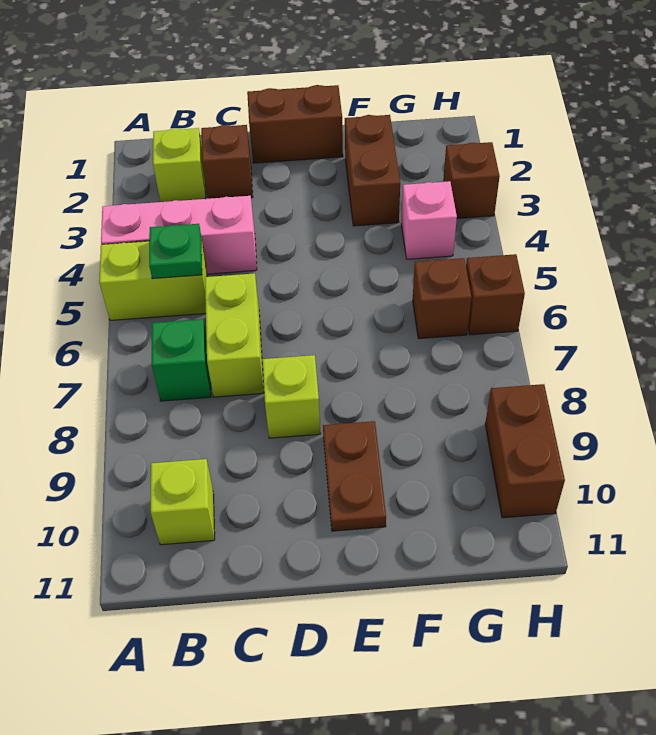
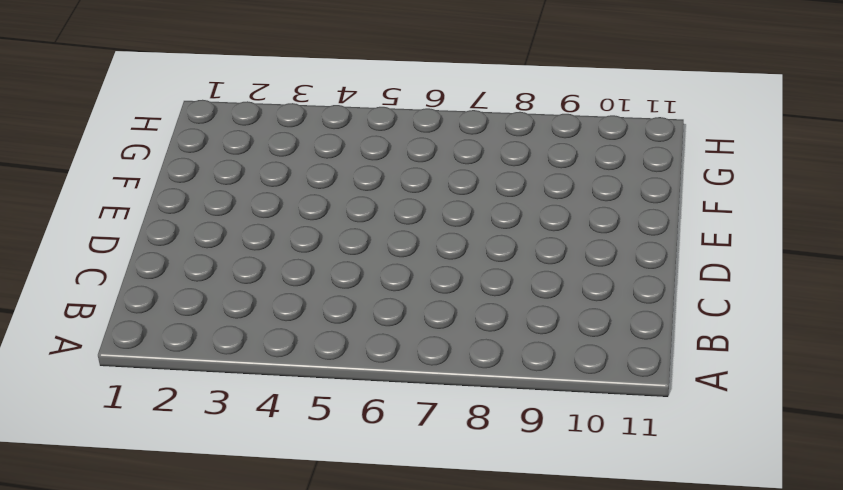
none -> pink brick A4:C4 level 1
none -> lime brick A5:B5 level 1
none -> lime brick B2 level 1

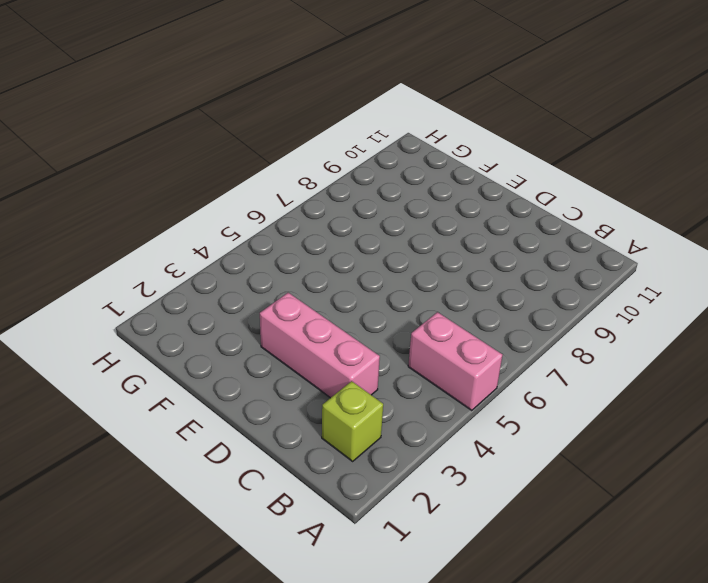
pink brick A5:B5 level 1 -> lime brick A5:B5 level 1
pink brick C3:E3 level 1 -> pink brick A4:C4 level 1
none -> green brick B7 level 1
none -> lime brick B10 level 1
none -> brown brick C2 level 1

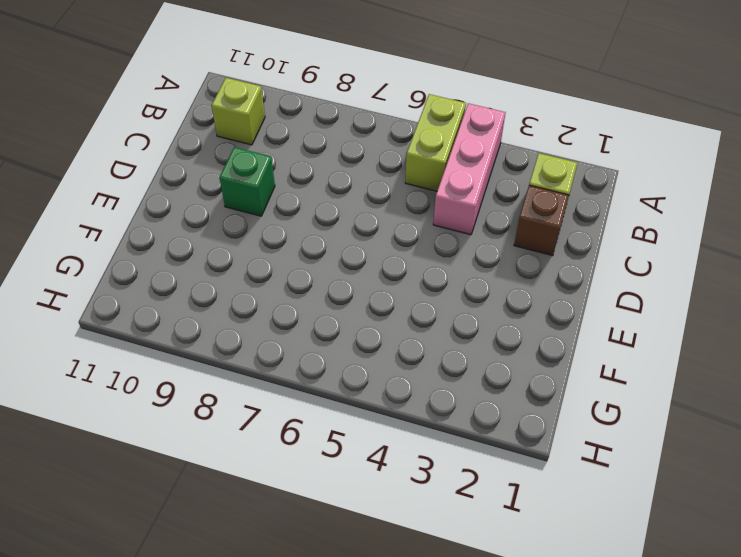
green brick D9 level 1 -> green brick B7 level 1
none -> lime brick C6:C7 level 1
none -> brown brick D1:E1 level 1
none -> lime brick D8 level 1

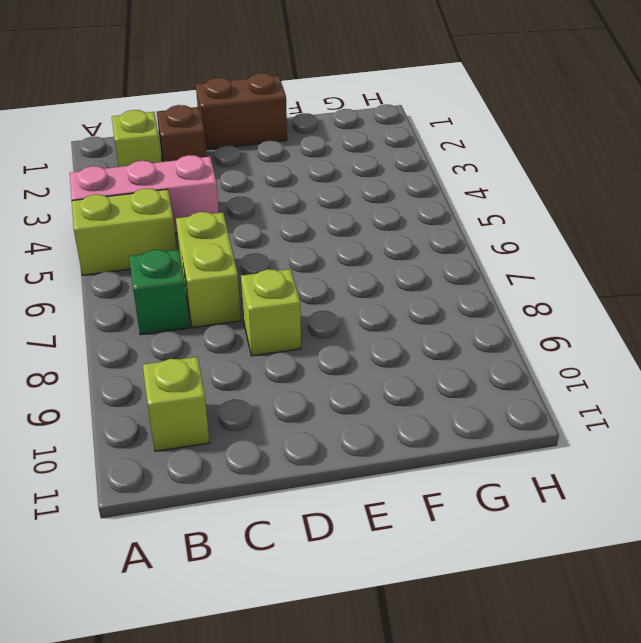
none -> brown plate E9:E10 level 1
none -> brown brick F2:F3 level 1
none -> pink brick G4 level 1

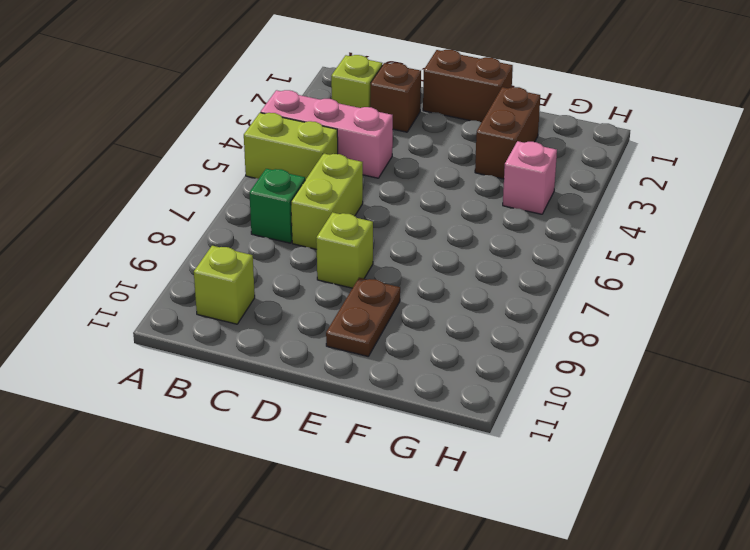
none -> brown brick G6 level 1
none -> brown brick H3 level 1
none -> brown brick H6 level 1

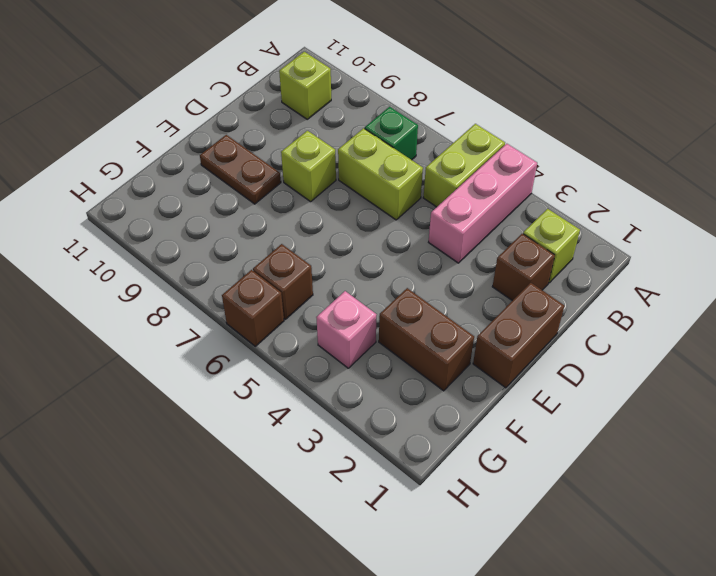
none -> brown brick H3 level 1
none -> brown brick H9:H10 level 1
none -> green plate B5 level 2

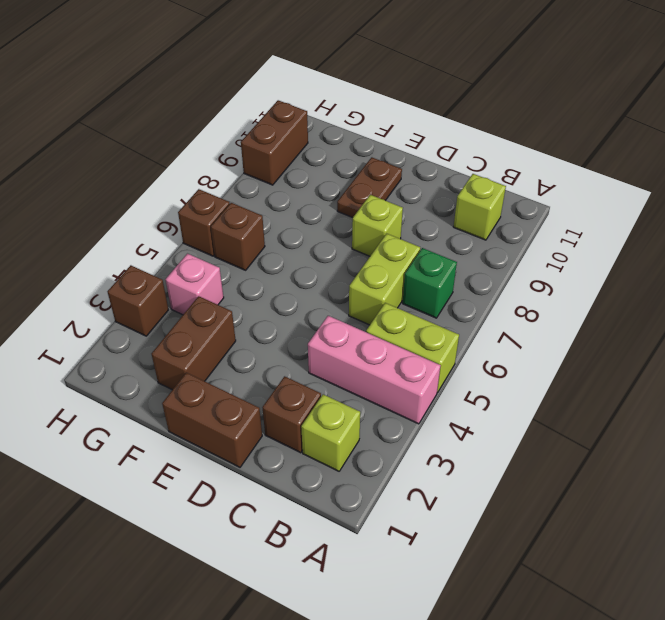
none -> green plate B5 level 2

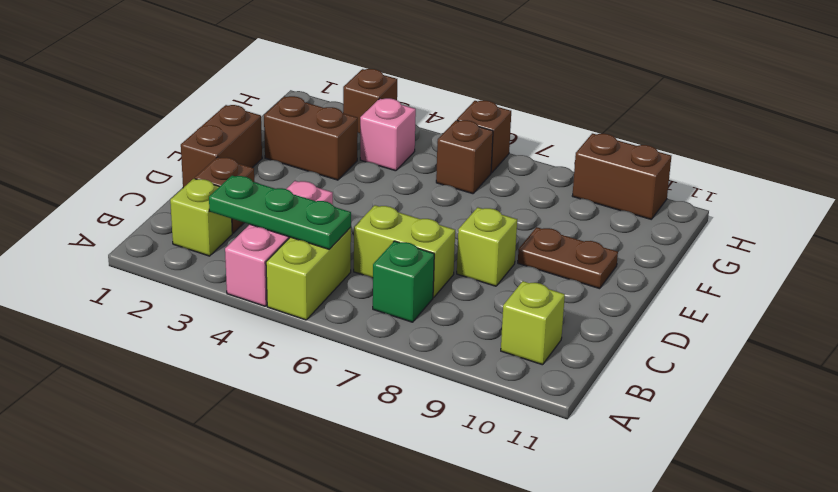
green plate B3:B5 level 2 -> green plate B5 level 2

